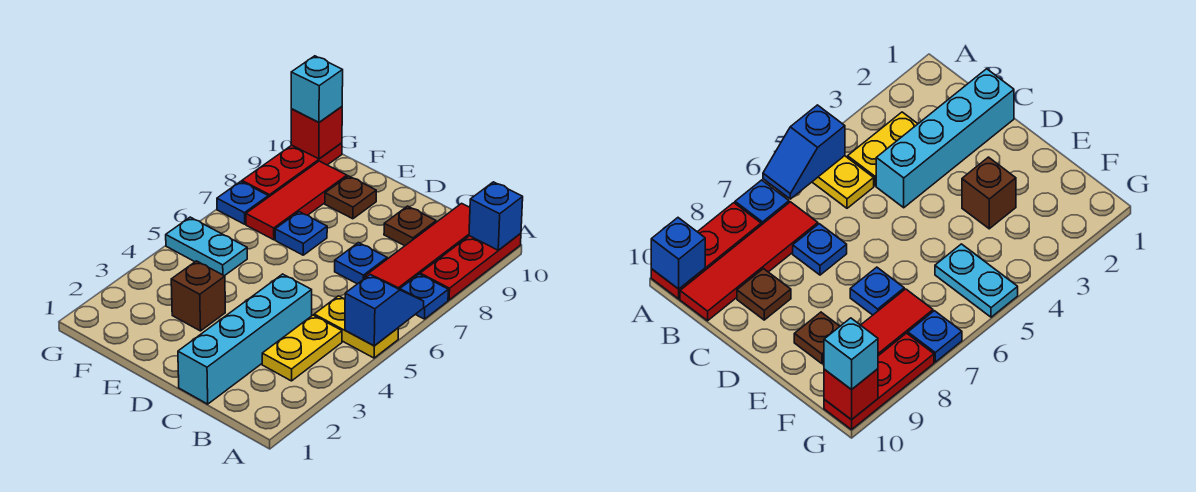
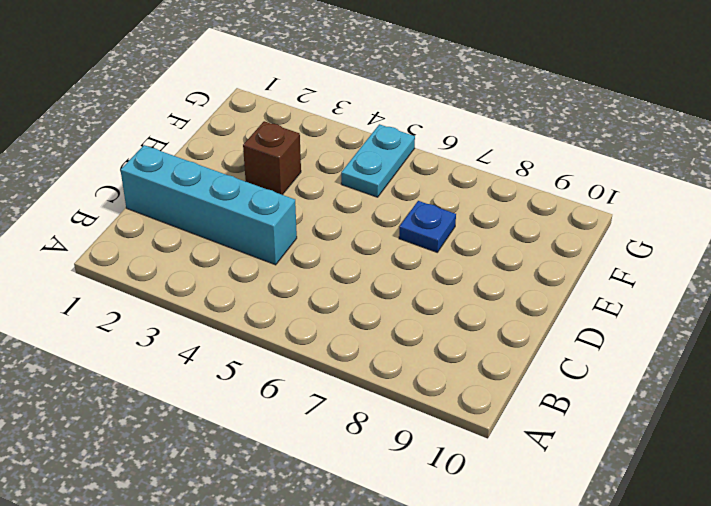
none -> yellow plate A5:B5 level 1
none -> blue plate A7 level 1
none -> red plate A8:A10 level 1

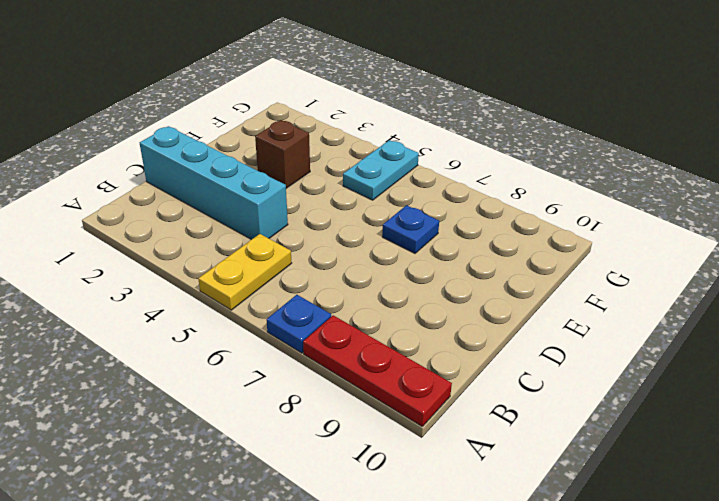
none -> yellow plate B3:B4 level 1
none -> red tile B7:B10 level 1
none -> blue plate C7 level 1

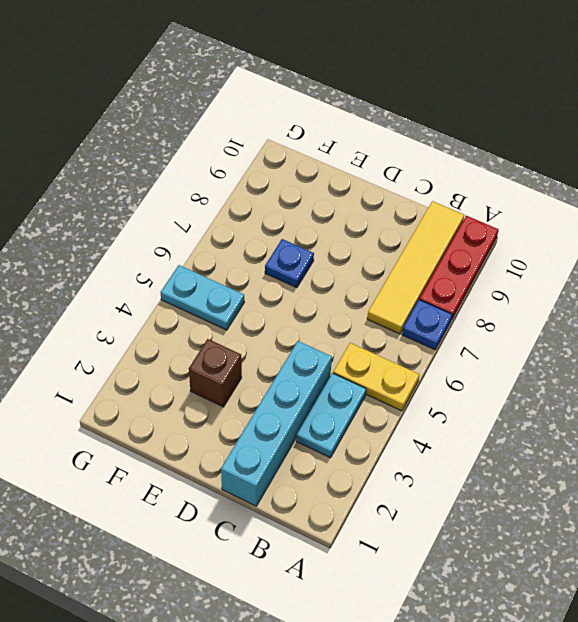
cyan plate B3:B4 level 1 -> yellow plate B3:B4 level 1
yellow tile B7:B10 level 1 -> red tile B7:B10 level 1
none -> blue plate C7 level 1
none -> brown plate C9 level 1
none -> brown plate E9 level 1

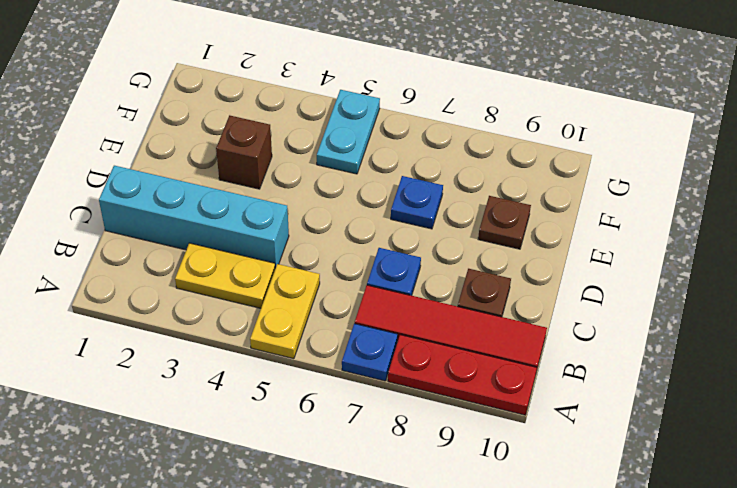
none -> red tile F7:F9 level 1
none -> blue plate G7 level 1
none -> red plate G8:G10 level 1

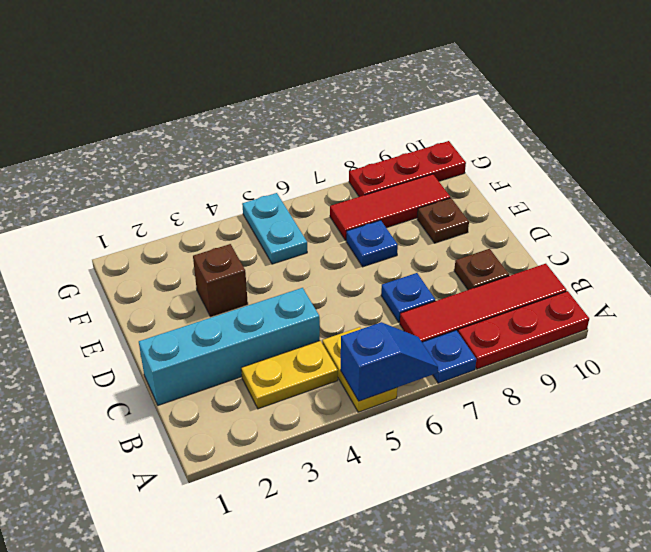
none -> blue plate G7 level 1
none -> blue brick A10 level 2
none -> red brick G10 level 2

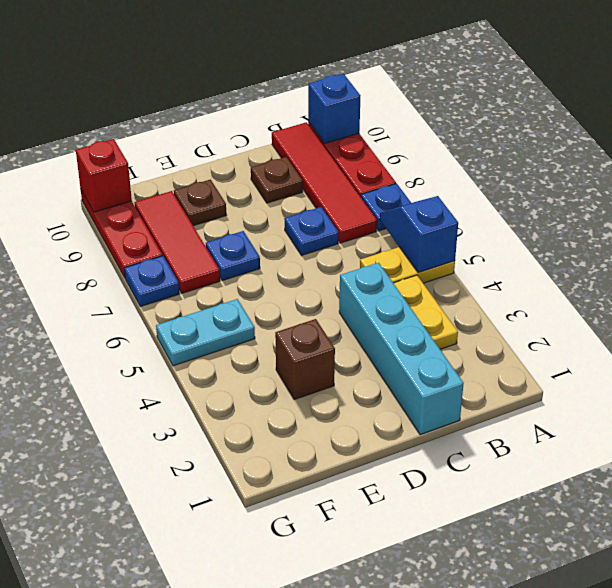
none -> cyan brick G10 level 3

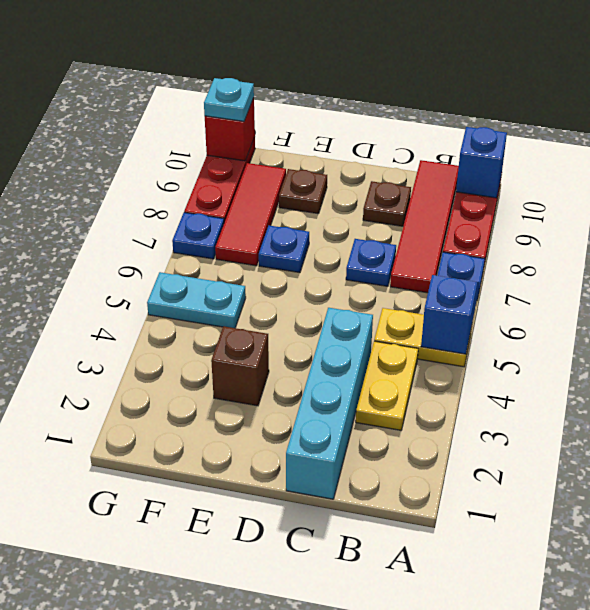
cyan plate G10 level 3 -> cyan brick G10 level 3

